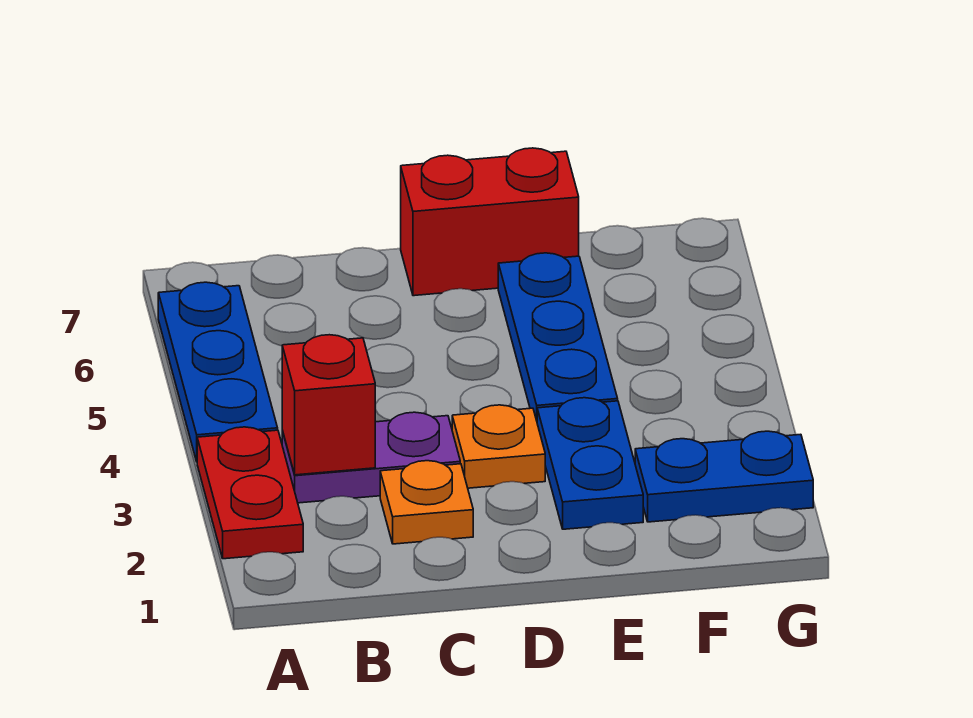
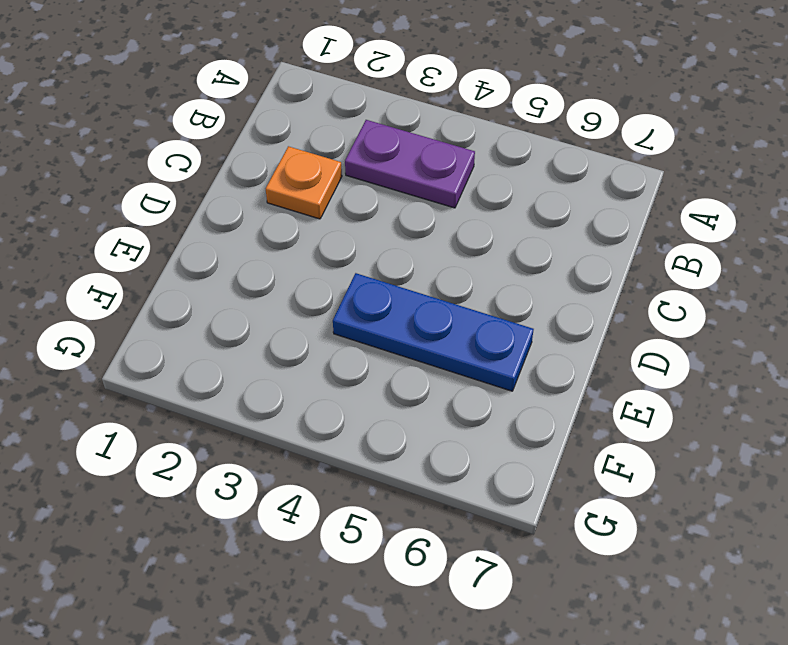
purple plate B3:B4 level 1 -> purple plate B3:C3 level 1
none -> red plate A2:A3 level 1
none -> blue plate A4:A6 level 1

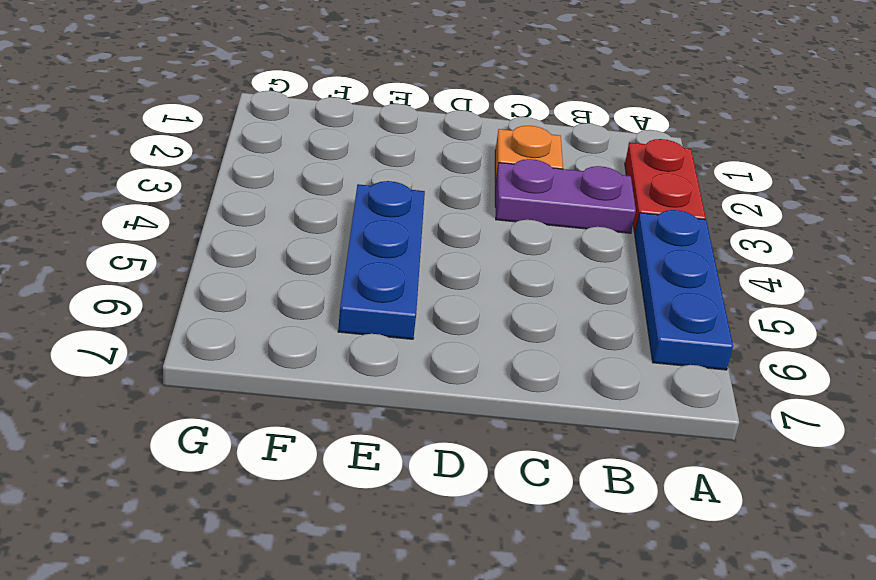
none -> orange plate D3 level 1
none -> red brick D7:E7 level 1

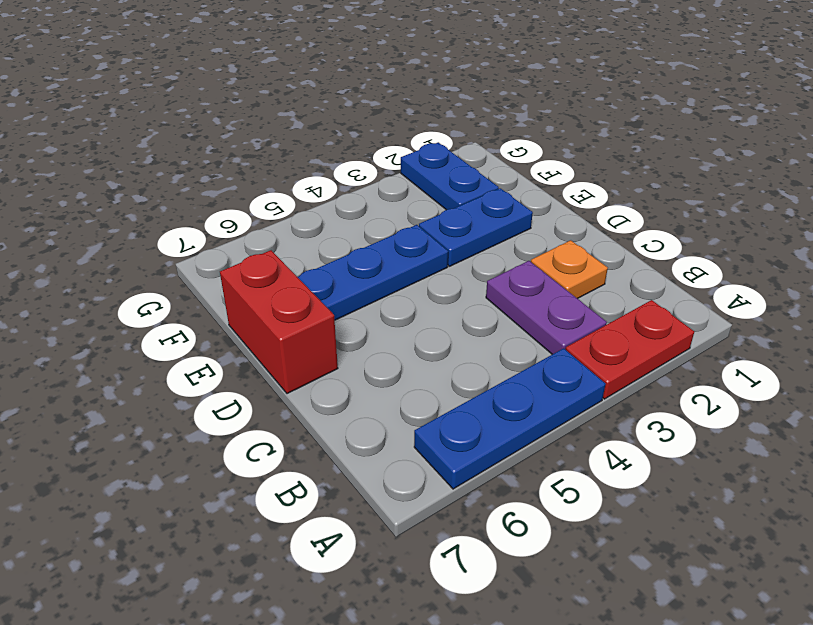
none -> orange plate D3 level 1
none -> red brick B3 level 2

